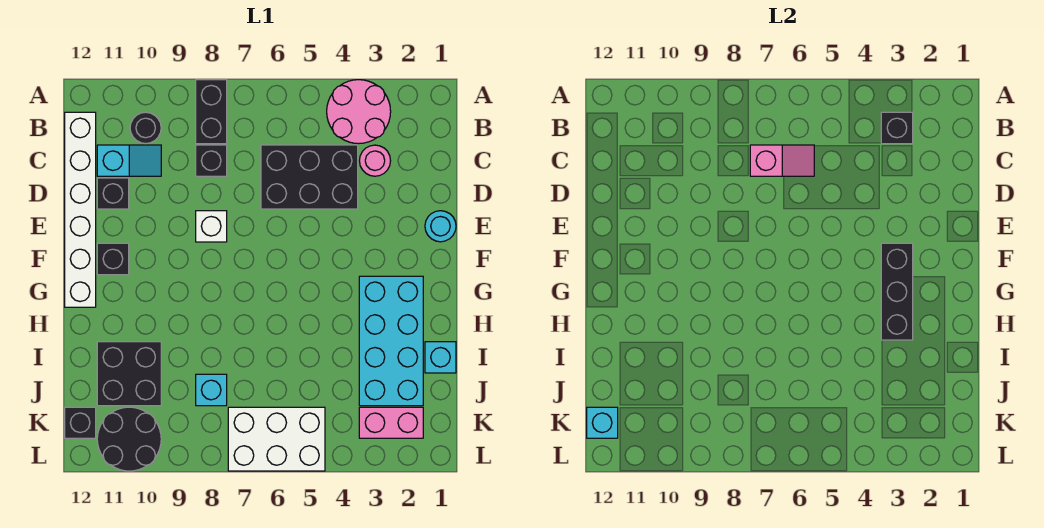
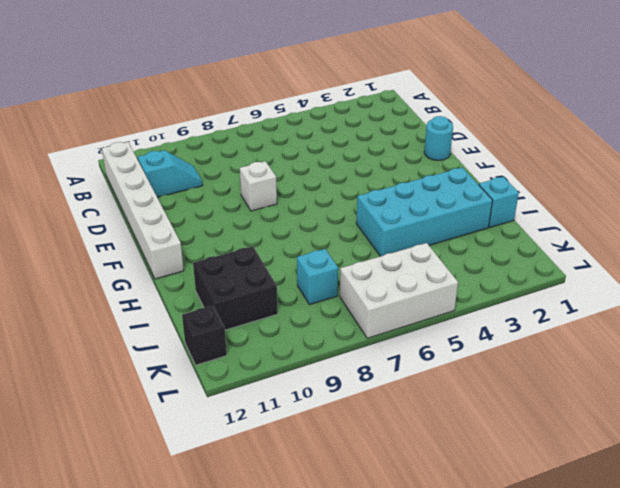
cyan brick H2:I5 level 1 -> cyan brick G2:J3 level 1
none -> pink round brick A3:B4 level 1
none -> black brick A8:B8 level 1
none -> black round brick B10 level 1

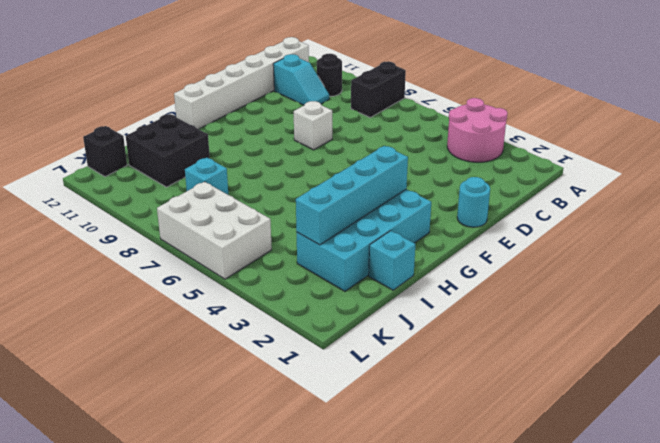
cyan brick G3:J3 level 2 -> black brick F3:H3 level 2
none -> pink round brick C3 level 1
none -> black brick C4:D6 level 1
none -> black brick C8 level 1

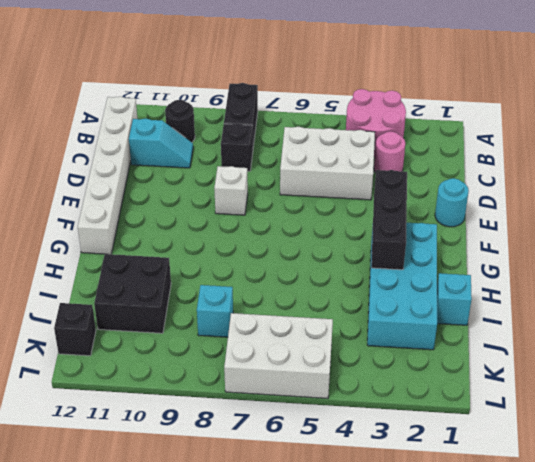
white brick C4:D6 level 1 -> black brick C4:D6 level 1
none -> black brick D11 level 1
none -> black brick F11 level 1
none -> pink brick K2:K3 level 1

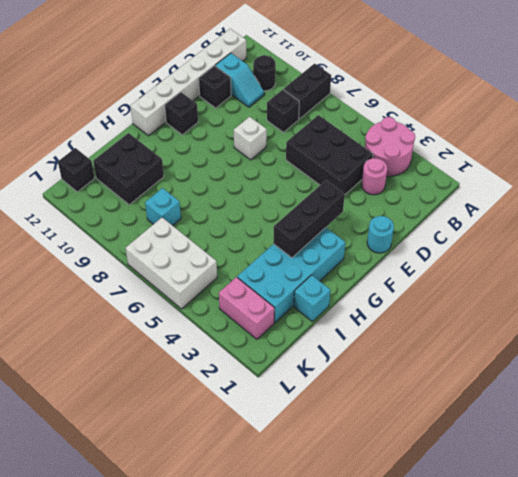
none -> black round brick K10:L11 level 1
none -> black brick B3 level 2
none -> pink slope C6:C7 level 2 top 7

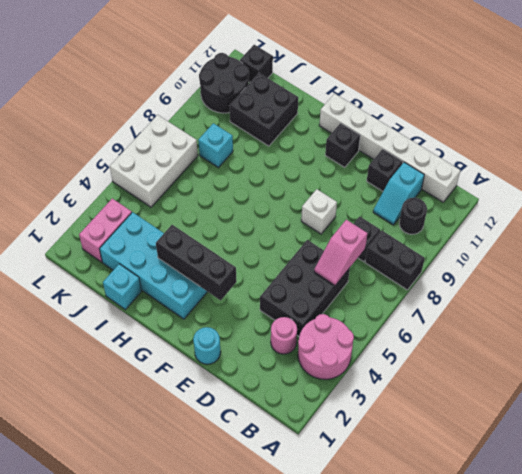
none -> black brick B3 level 2
none -> cyan brick K12 level 2

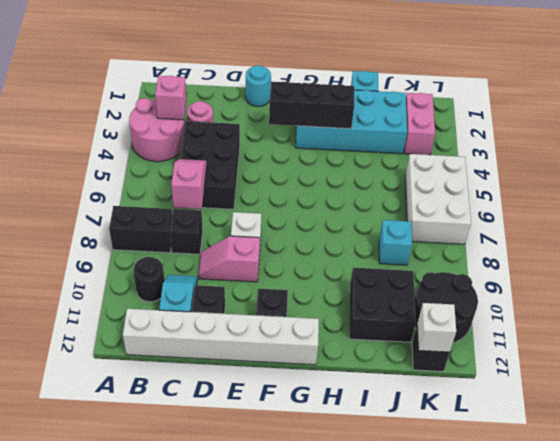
pink brick B3 level 2 -> black brick B3 level 2
pink slope D9:E9 level 1 top E -> none
white brick K12 level 2 -> cyan brick K12 level 2

